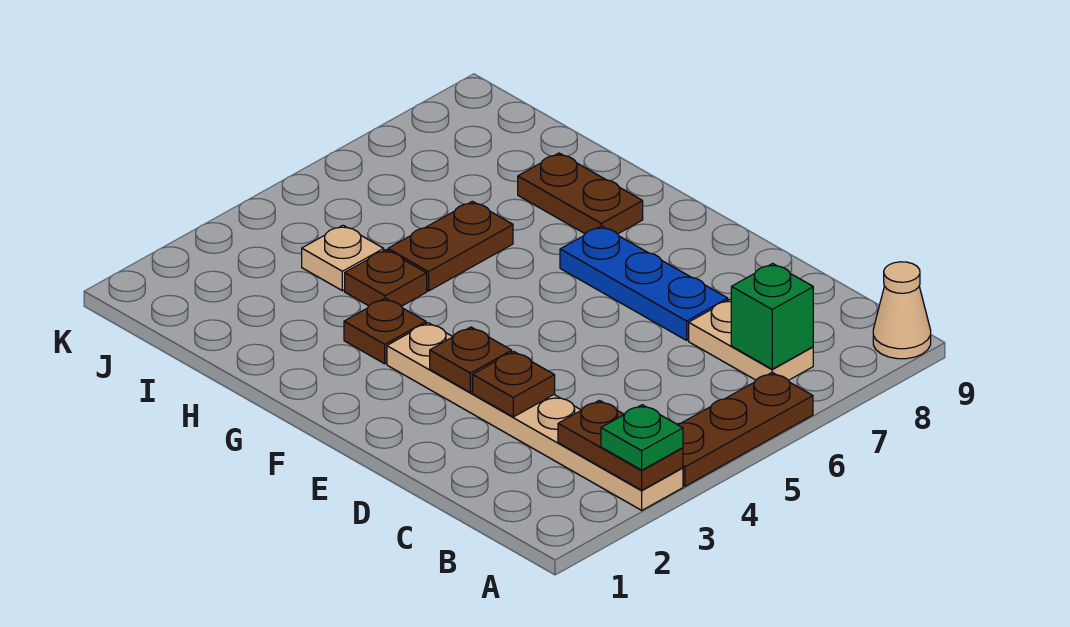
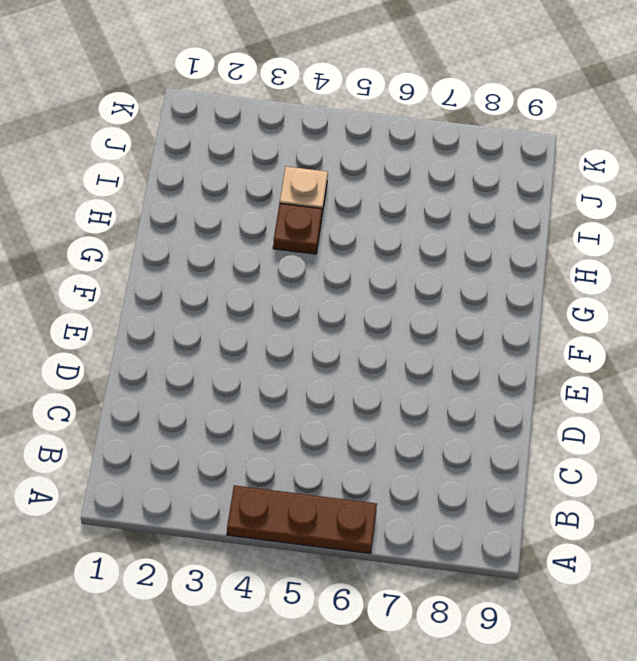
none -> tan plate A3:F3 level 1
none -> tan cone A9 level 1
none -> tan plate B7:C7 level 1

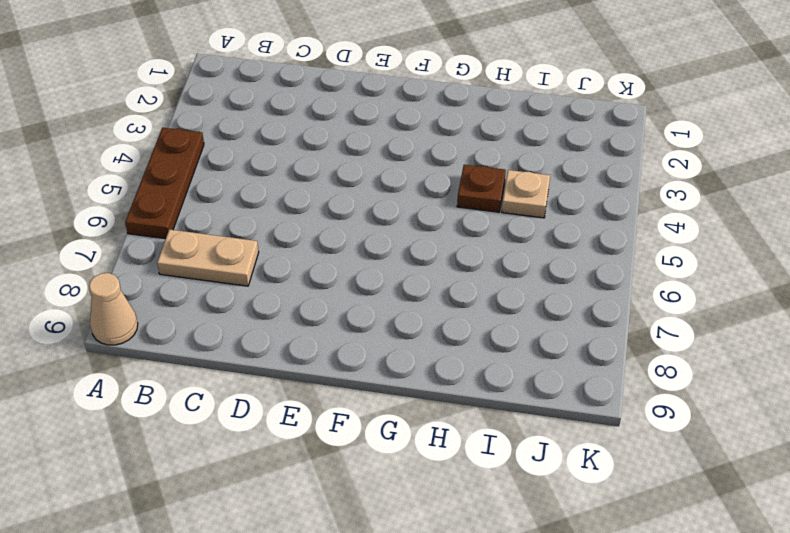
none -> tan plate A3:F3 level 1
none -> blue plate D7:F7 level 1
none -> brown plate G3 level 1

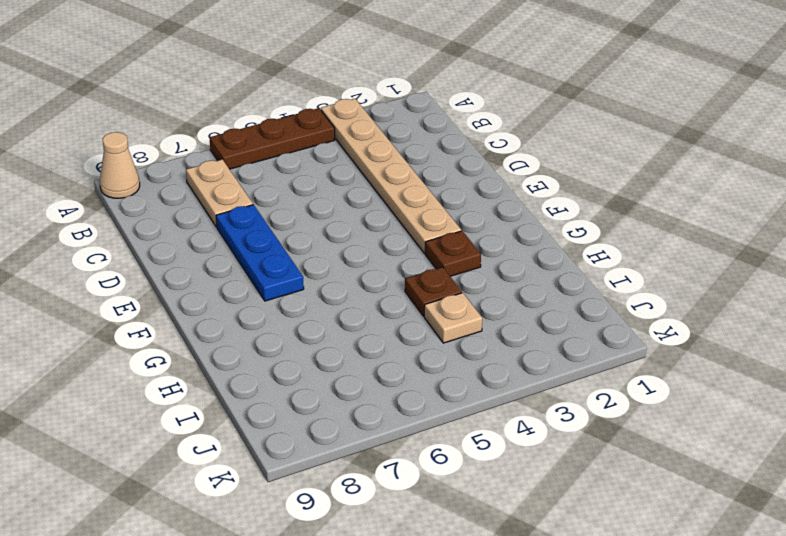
none -> brown plate G8:H8 level 1
none -> brown plate H5:H6 level 1
none -> brown plate A3:B3 level 2

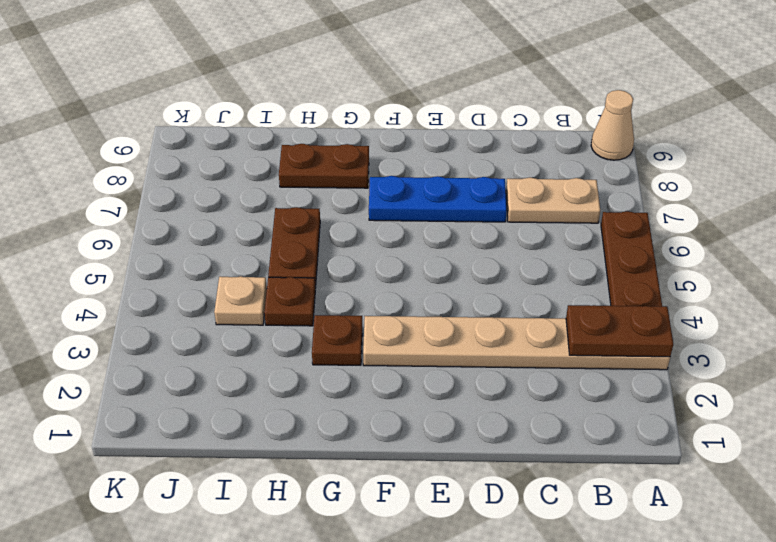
none -> green brick B7 level 2
none -> brown plate D3 level 2
none -> brown plate E3 level 2

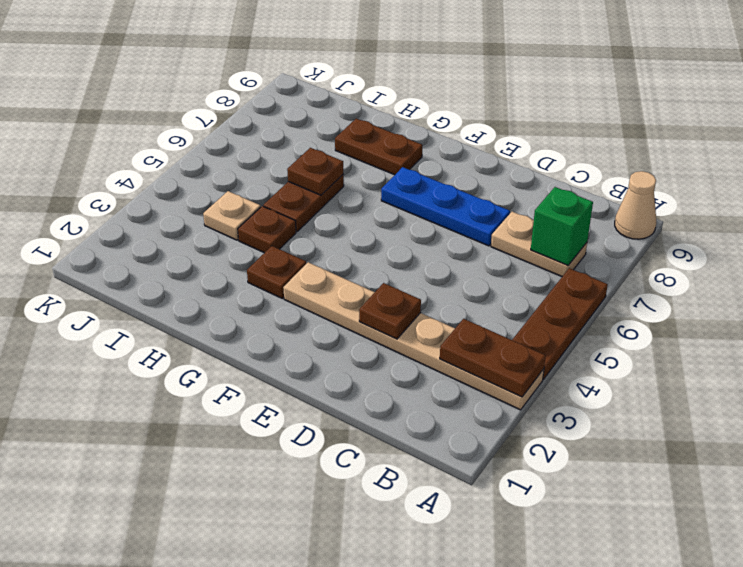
brown plate H6 level 2 -> brown plate E3 level 2
none -> green plate A3 level 3

